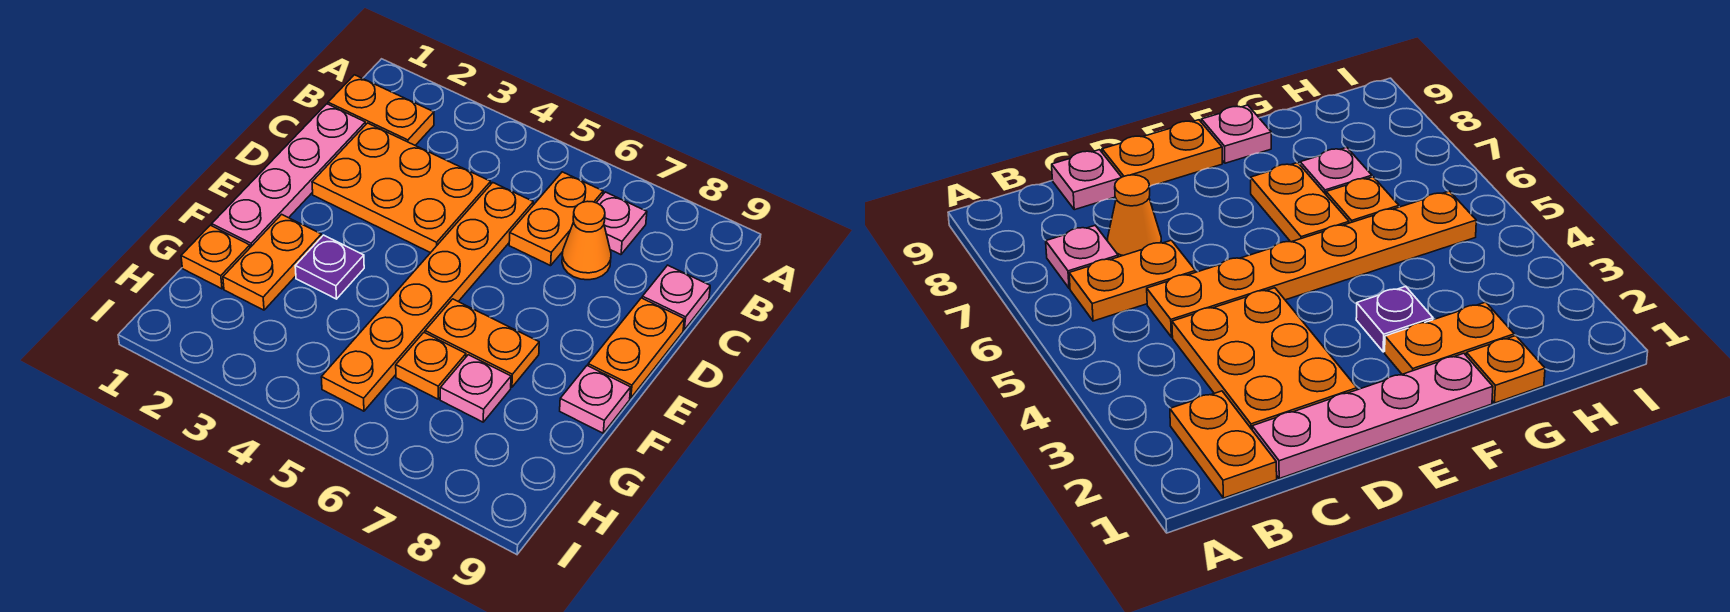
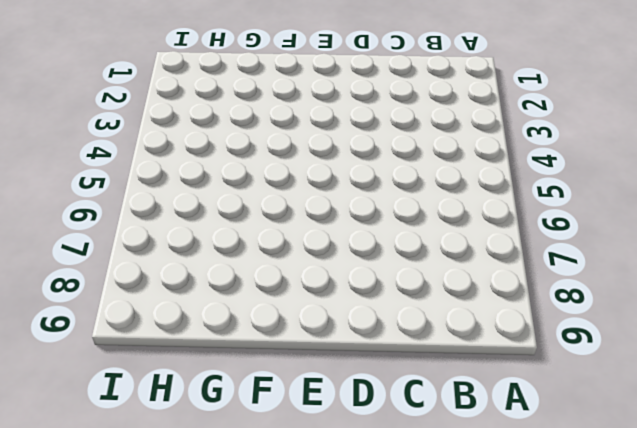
none -> orange plate B1:B2 level 1
none -> orange plate B6:C6 level 1
none -> pink plate B7 level 1

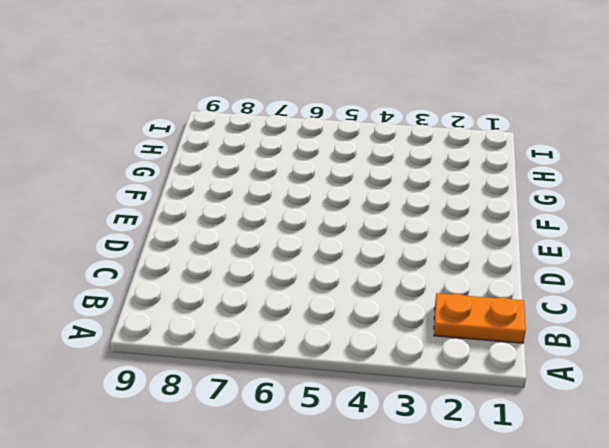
none -> orange plate B6:C6 level 1
none -> pink plate B7 level 1
none -> pink plate C1:F1 level 1

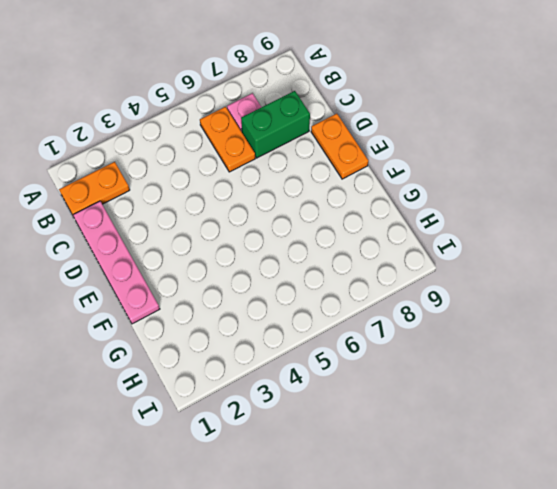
green brick C7:C8 level 1 -> orange cone C7 level 1
none -> orange plate C2:D4 level 1
none -> orange plate C5:H5 level 1
none -> pink plate C9 level 1

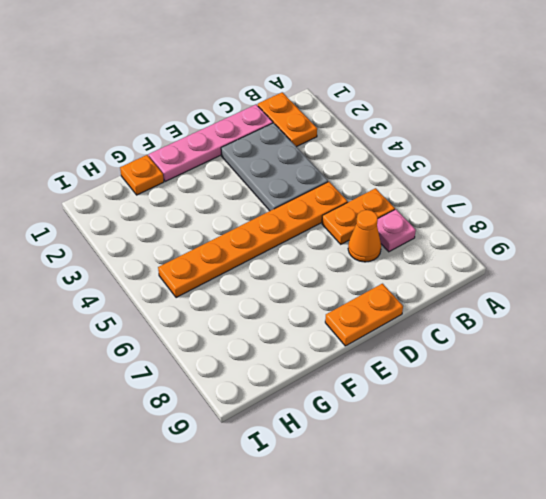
grey plate C2:D4 level 1 -> orange plate C2:D4 level 1
none -> pink plate C9 level 1
none -> orange plate F2:G2 level 1
none -> purple plate F3 level 1

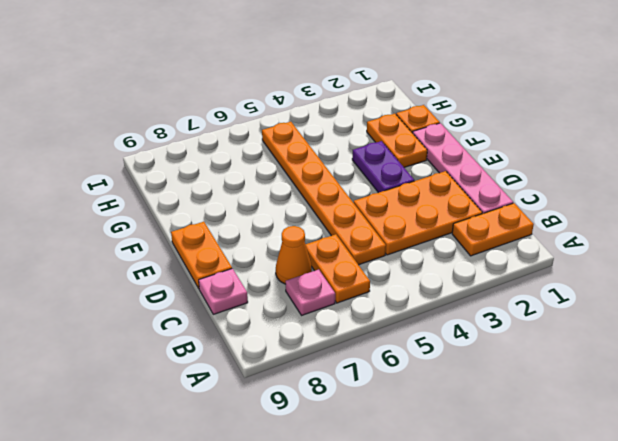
purple plate E3:F3 level 1 -> purple plate F3 level 1
none -> orange plate F6:F7 level 1
none -> pink plate F9 level 1
none -> orange plate G6 level 1

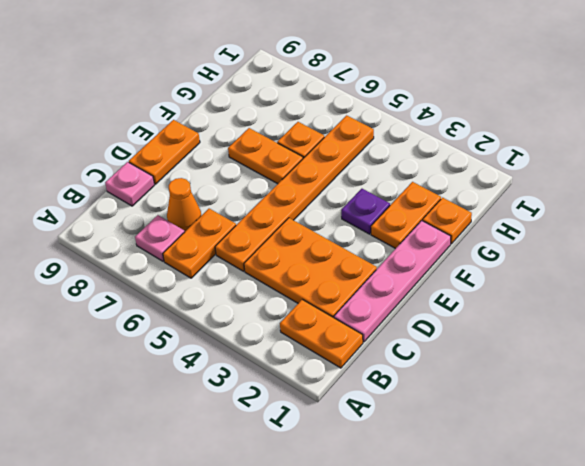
none -> pink plate F9 level 1
none -> pink plate G7 level 1

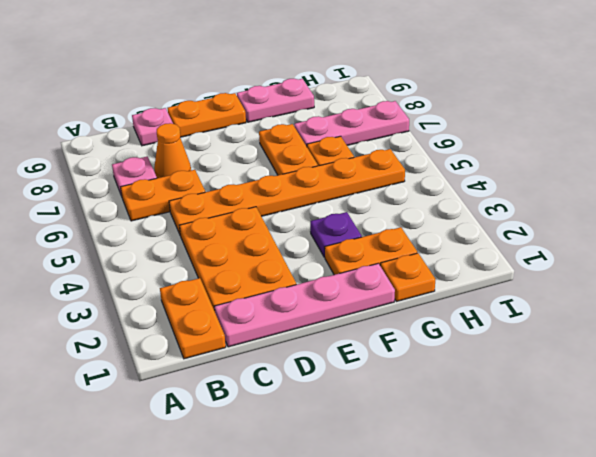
pink plate F9:G9 level 1 -> pink plate F9 level 1
pink plate G7:I7 level 1 -> pink plate G7 level 1

